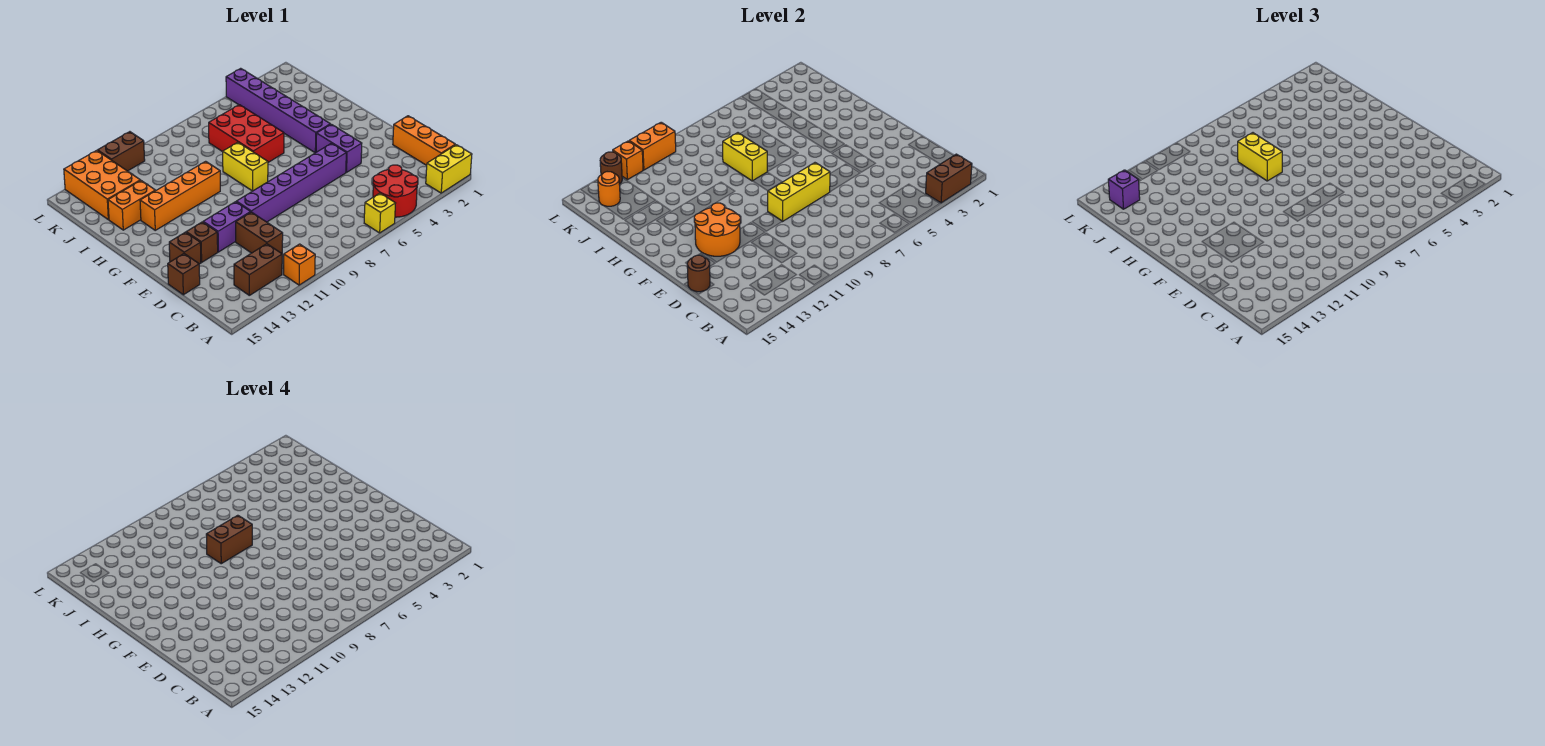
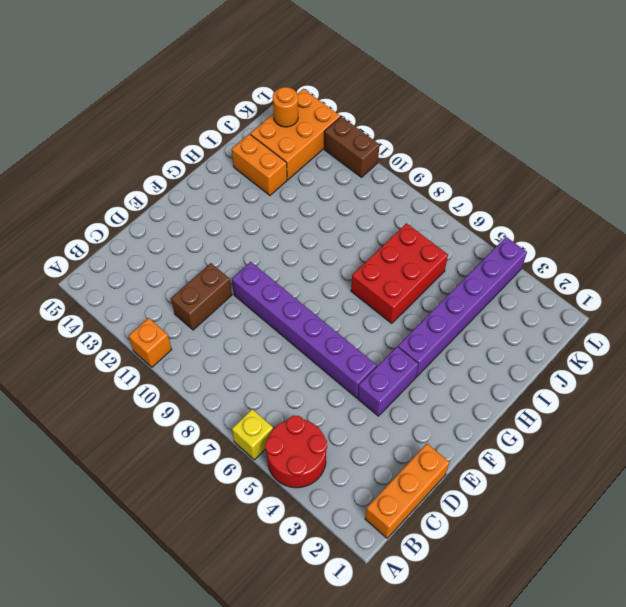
none -> yellow brick A1:A2 level 1
none -> brown brick B12:B13 level 1
none -> brown brick D15 level 1
none -> purple brick E11:E12 level 1

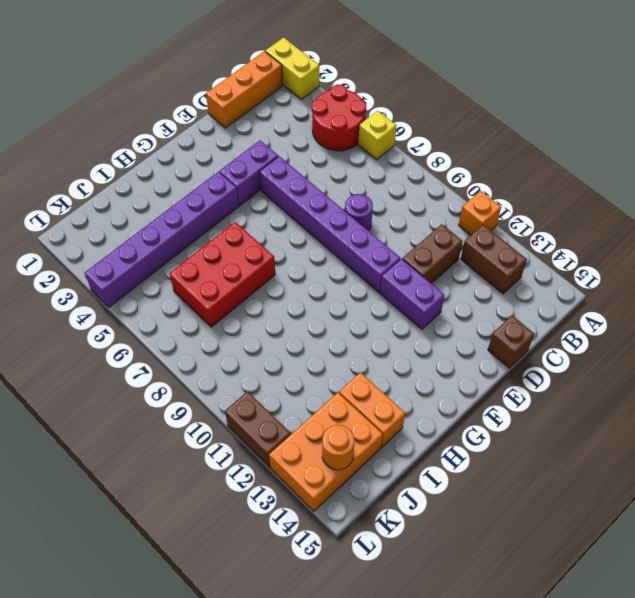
purple round brick D8 level 1 -> none
none -> brown brick E13 level 1
none -> brown brick E14 level 1
none -> yellow brick G8:H8 level 1
none -> orange brick H10:H13 level 1

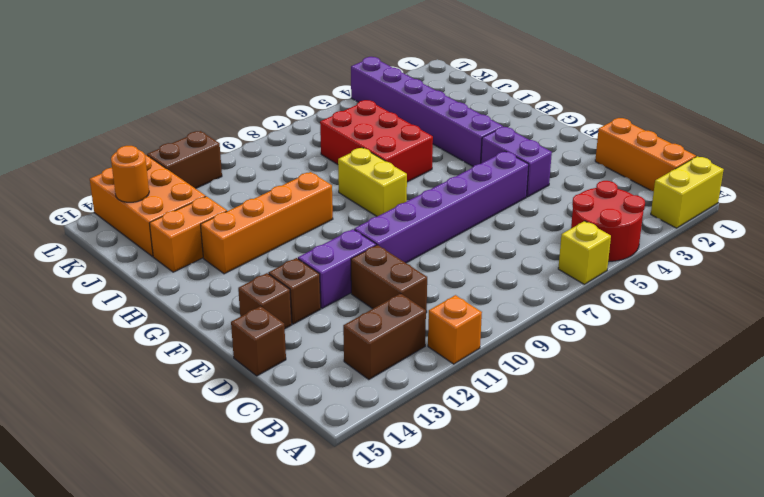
none -> brown brick A2:A3 level 2
none -> brown round brick D15 level 2
none -> yellow brick E7:E9 level 2
none -> orange round brick E12:F13 level 2

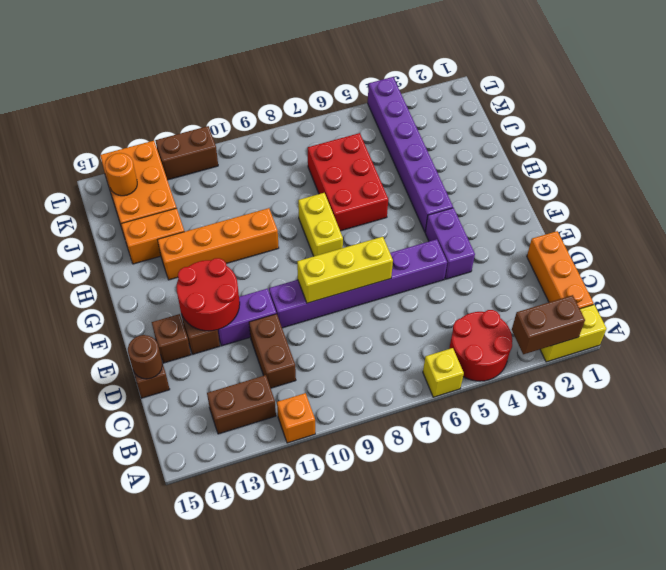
red round brick E12:F13 level 2 -> orange round brick E12:F13 level 2
none -> yellow brick H8:I8 level 2
none -> orange brick L10:L11 level 2
none -> orange brick L12 level 2
none -> brown round brick L13 level 2

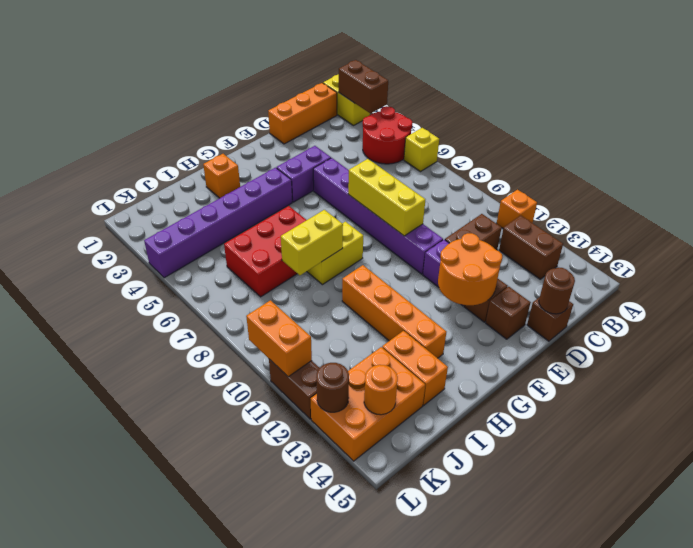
orange brick H2 level 1 -> orange brick L12 level 2
none -> yellow brick H8:I8 level 3
none -> purple brick K14 level 3
none -> brown brick H8:H9 level 4

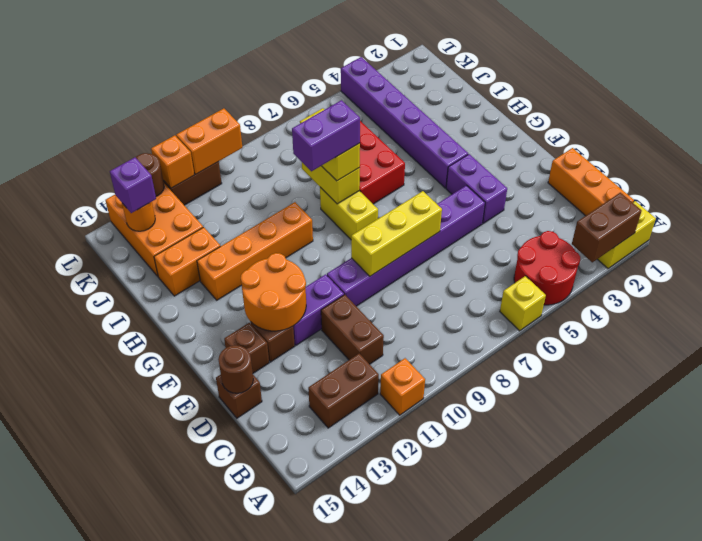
purple brick H8:H9 level 4 -> brown brick H8:H9 level 4

